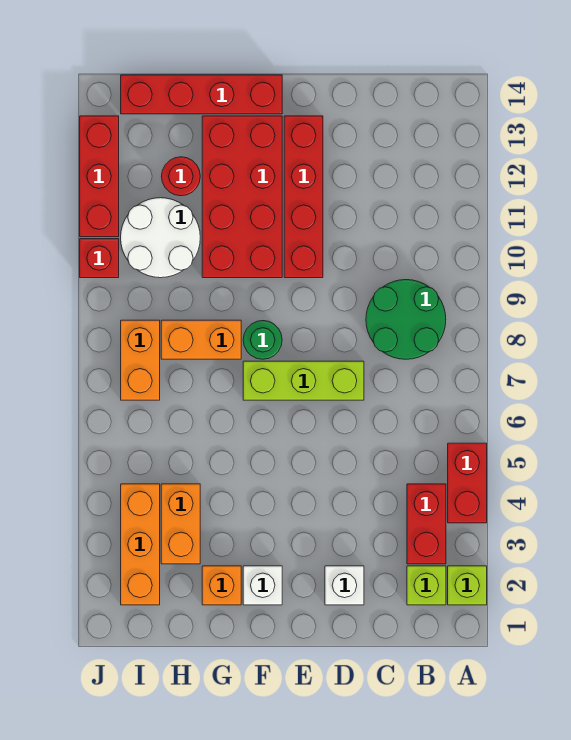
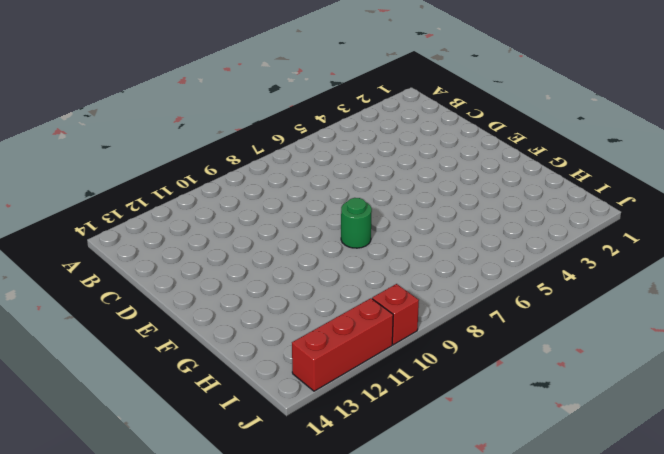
none -> lime brick A2 level 1
none -> red brick A4:A5 level 1
none -> lime brick B2 level 1

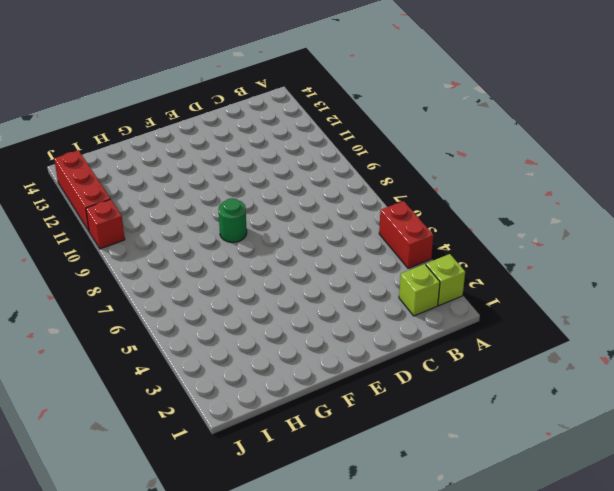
none -> red brick B3:B4 level 1
none -> green round brick B8:C9 level 1
none -> white brick D2 level 1

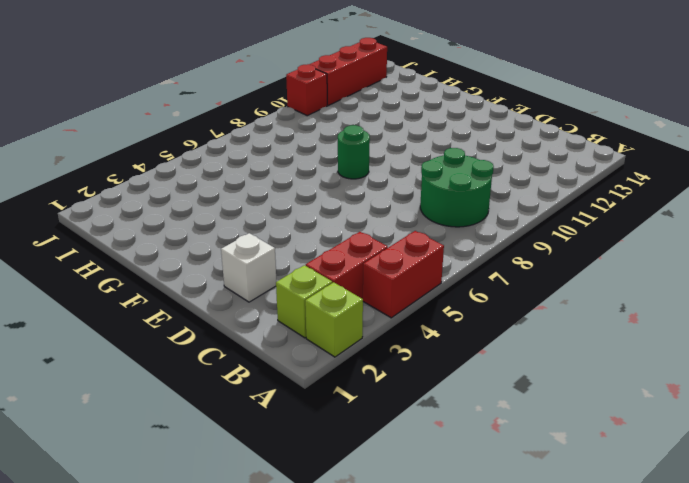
none -> lime brick D7:F7 level 1
none -> red brick E10:E13 level 1
none -> white brick F2 level 1

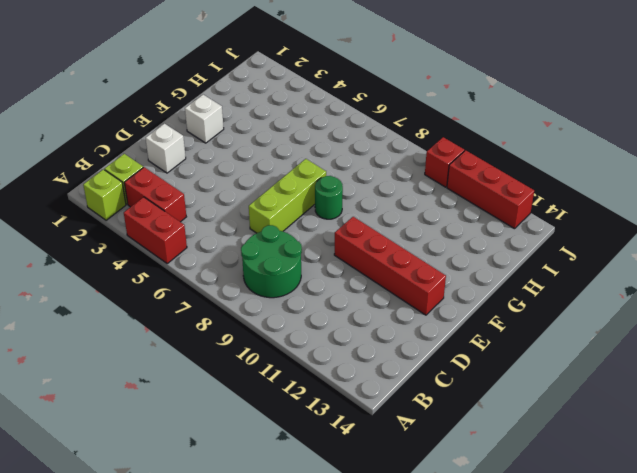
none -> red brick F10:G13 level 1
none -> red brick F14:I14 level 1
none -> orange brick G2 level 1

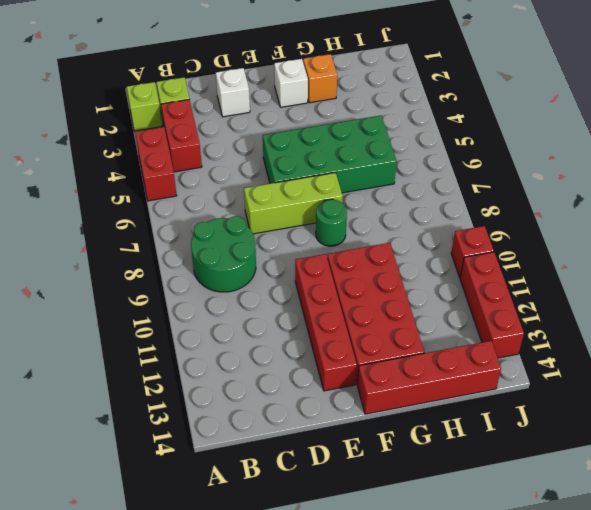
green brick E5:H6 level 1 -> none
none -> orange brick G8:H8 level 1
none -> orange brick H3:H4 level 1
none -> white round brick H10:I11 level 1

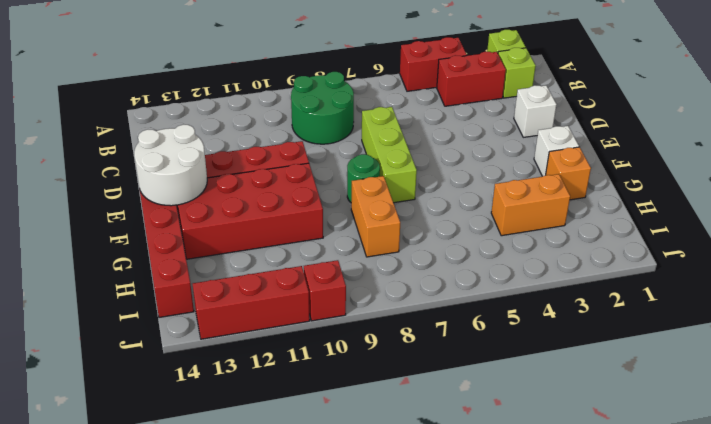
white round brick E13:F14 level 2 -> white round brick H10:I11 level 1
none -> red round brick H12 level 1
none -> orange brick I2:I4 level 1
none -> orange brick I7:I8 level 1

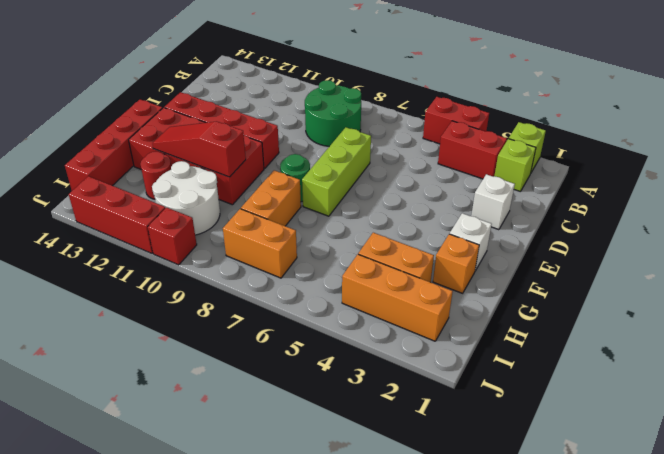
red slope G10:G12 level 2 top 10 -> none

